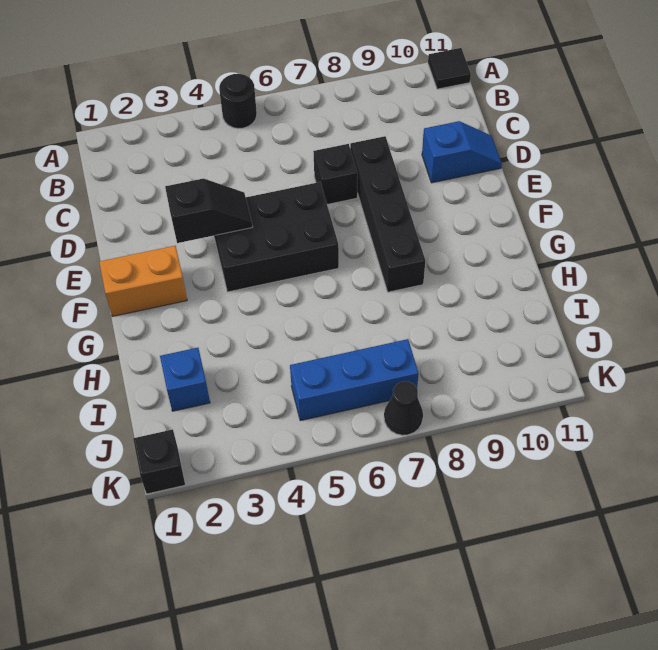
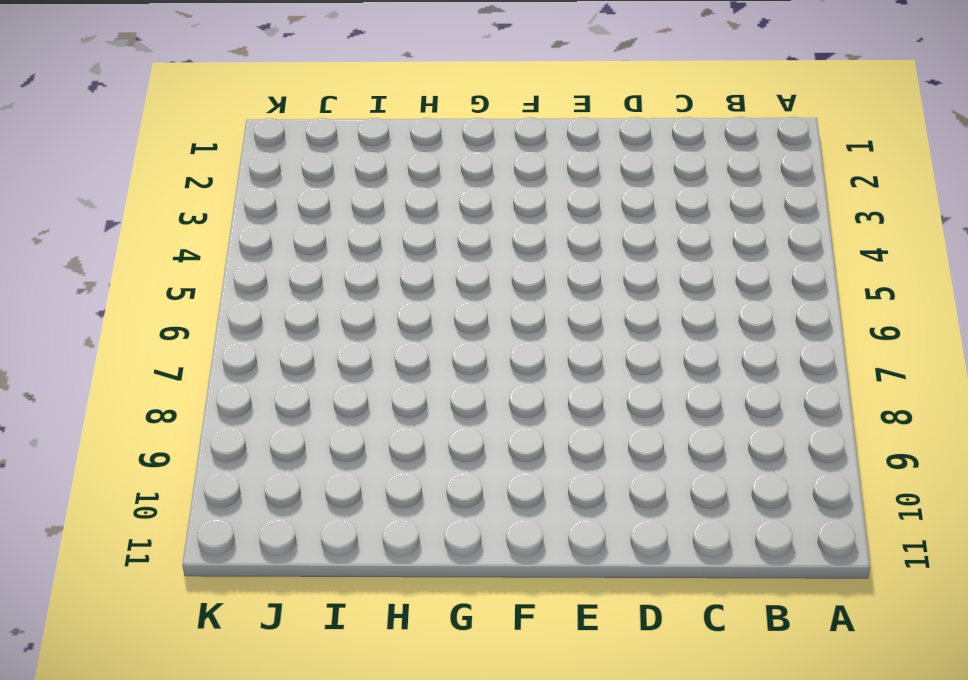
none -> black round brick A5 level 1
none -> black tile A11 level 1
none -> black brick D7 level 1

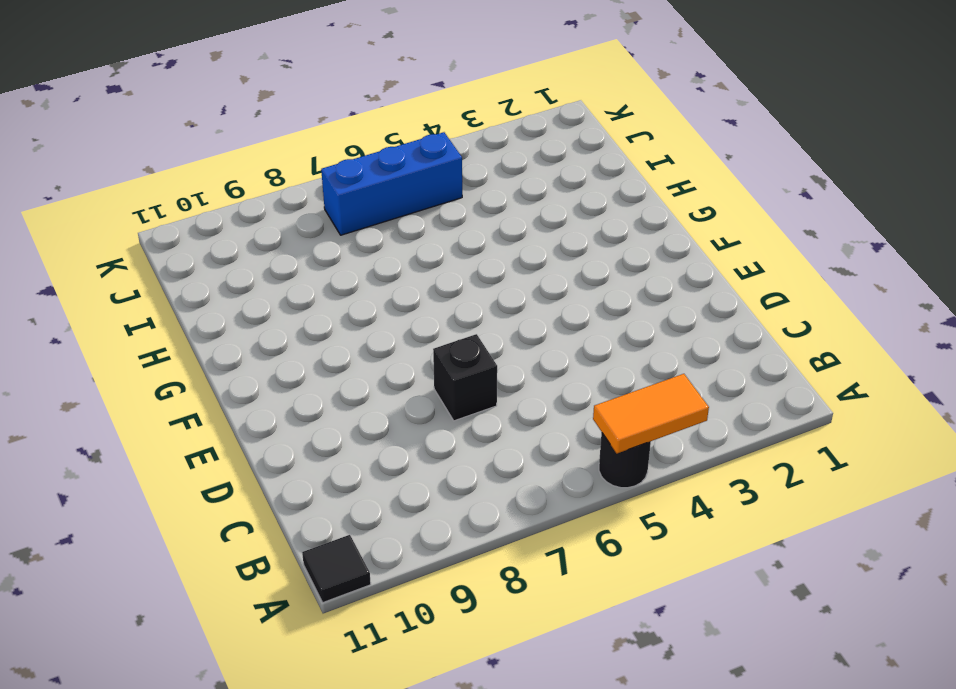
orange tile A4:A5 level 2 -> none
none -> black brick D8:G8 level 1
none -> blue slope D10:D11 level 1 top 10
none -> black brick E4:F6 level 1

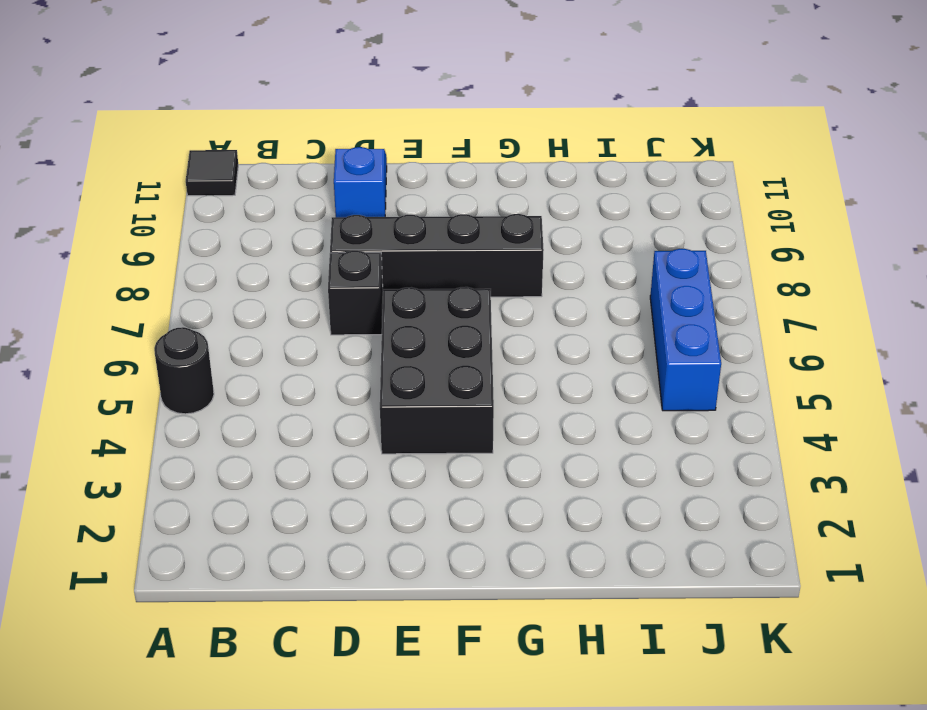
none -> orange brick F1:F2 level 1
none -> blue brick I2 level 1
none -> black brick K1 level 1

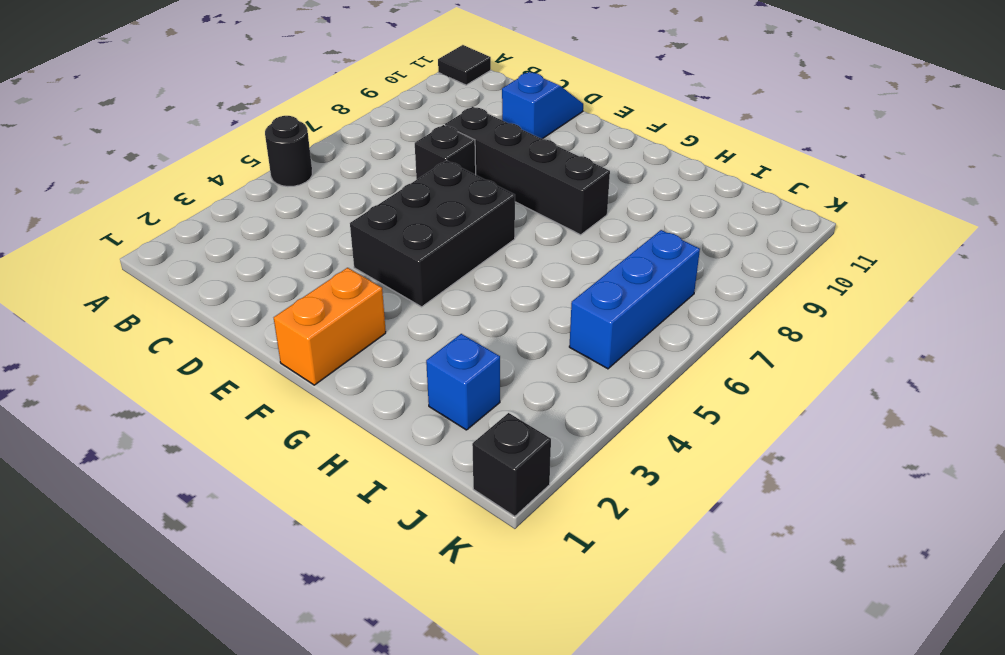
none -> black cone K7 level 1
none -> black slope E3:E4 level 2 top 3

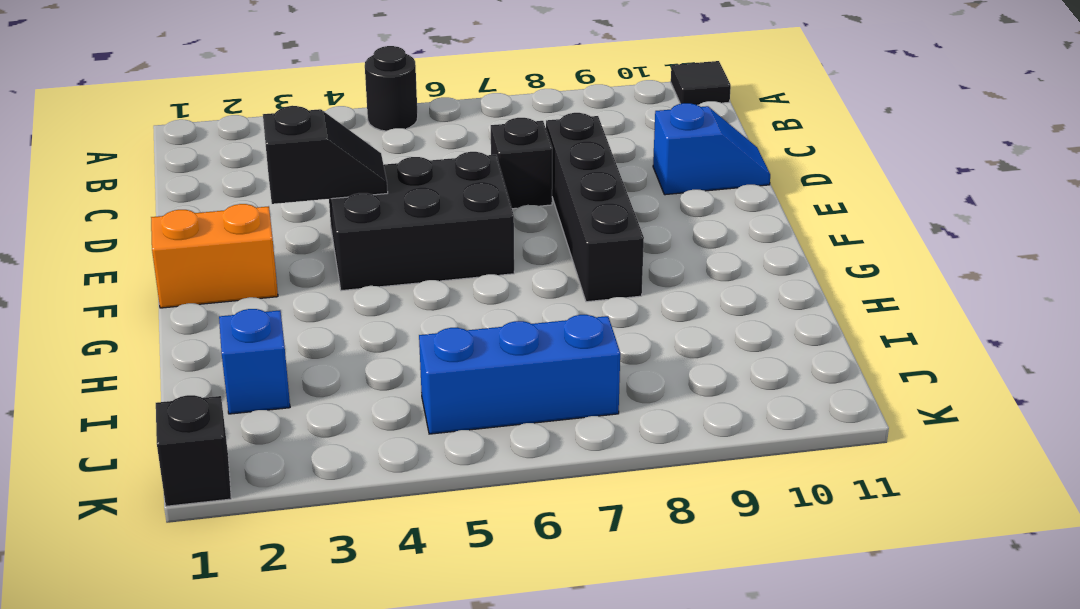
none -> black cone K7 level 1

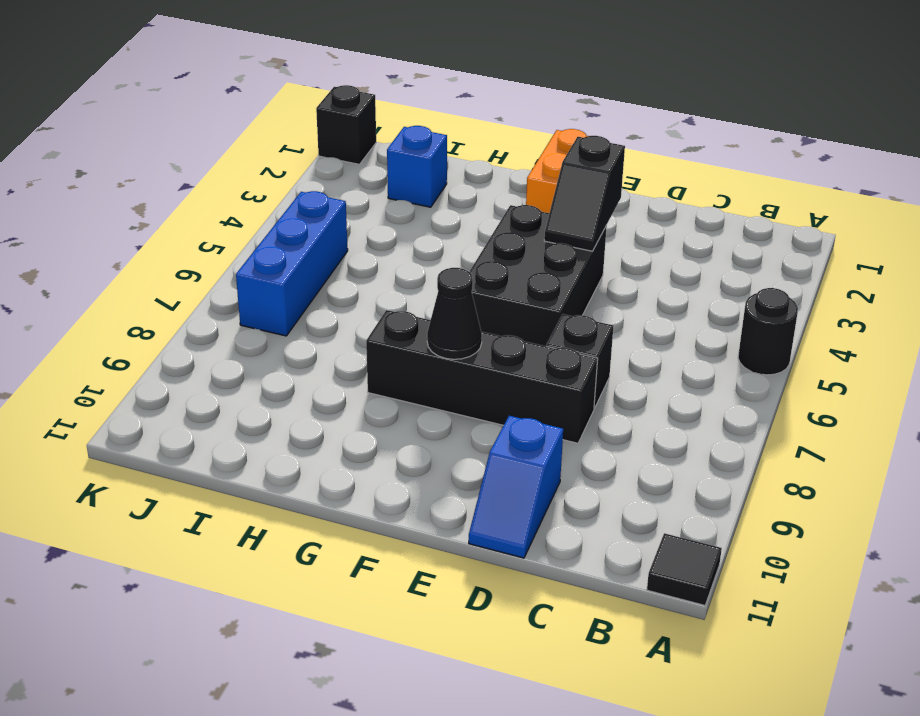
black cone F8 level 2 -> black cone K7 level 1

